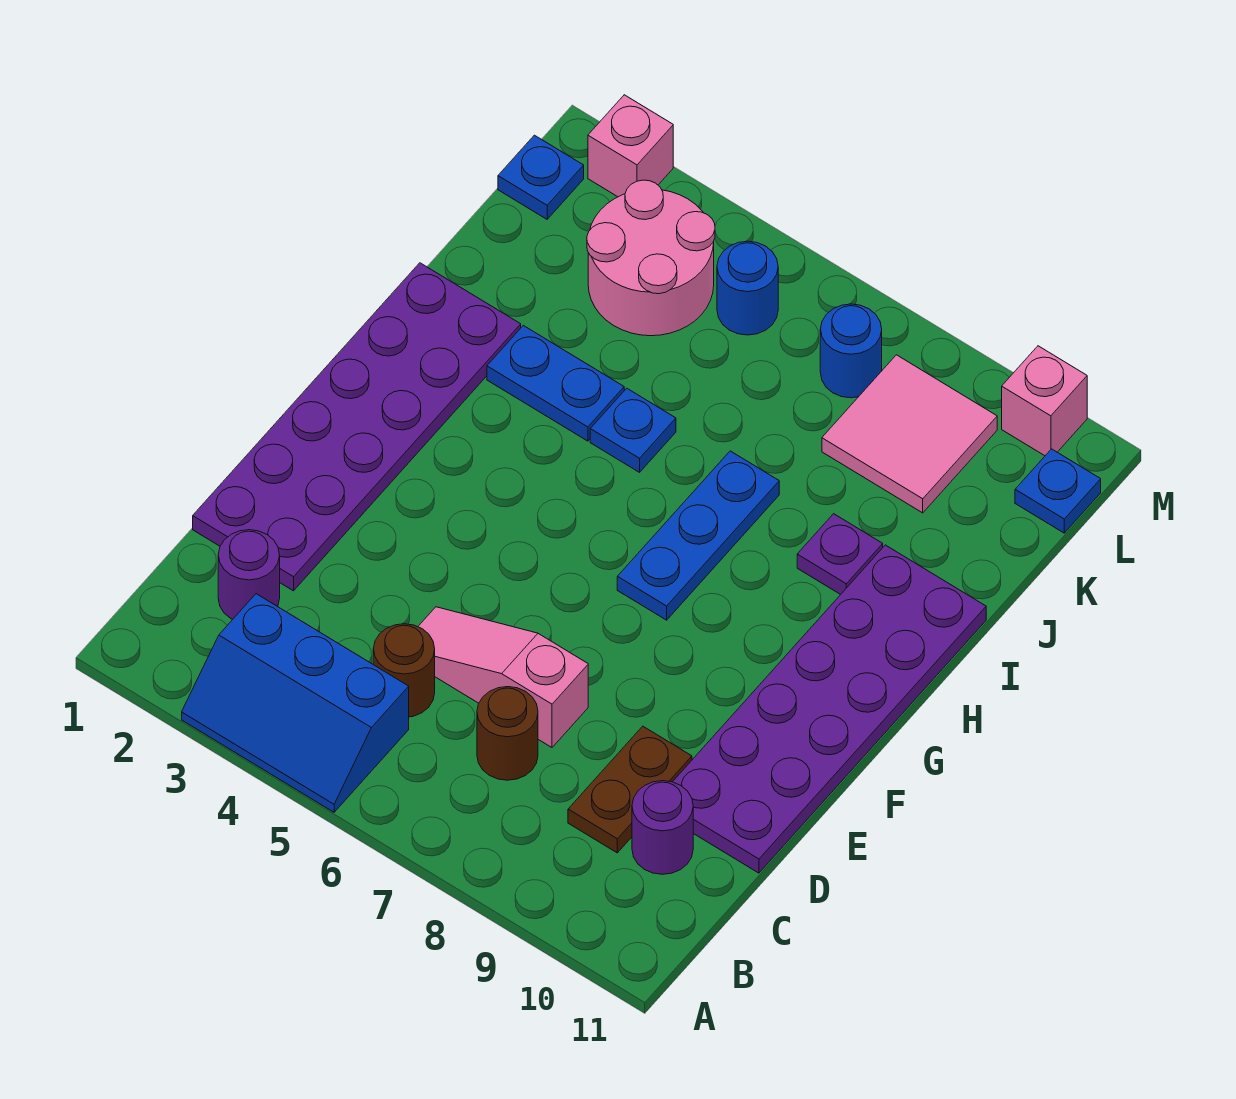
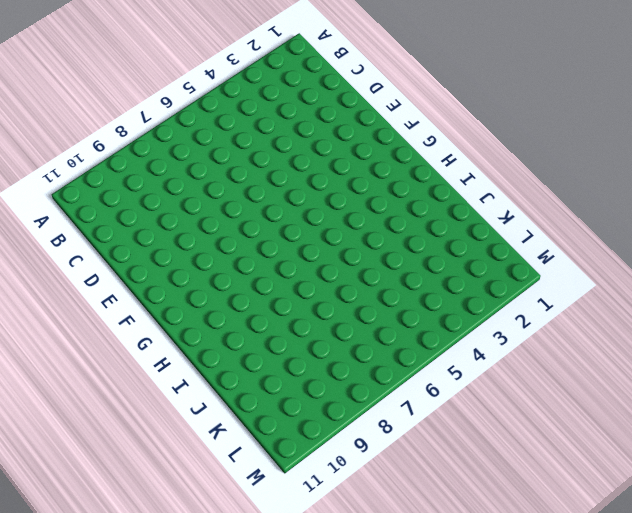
none -> blue slope A3:B5 level 1 top B
none -> purple round brick C2 level 1
none -> brown round brick C5 level 1

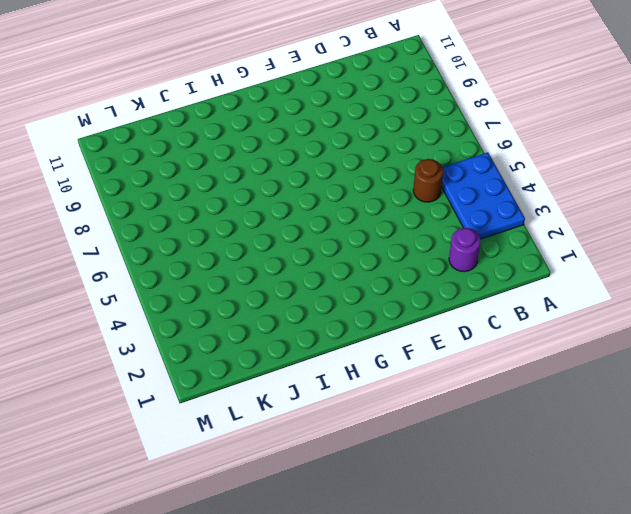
blue plate A3:B5 level 1 -> blue slope A3:B5 level 1 top B
none -> brown round brick C7 level 1
none -> brown plate C9:D9 level 1
none -> purple round brick C10 level 1

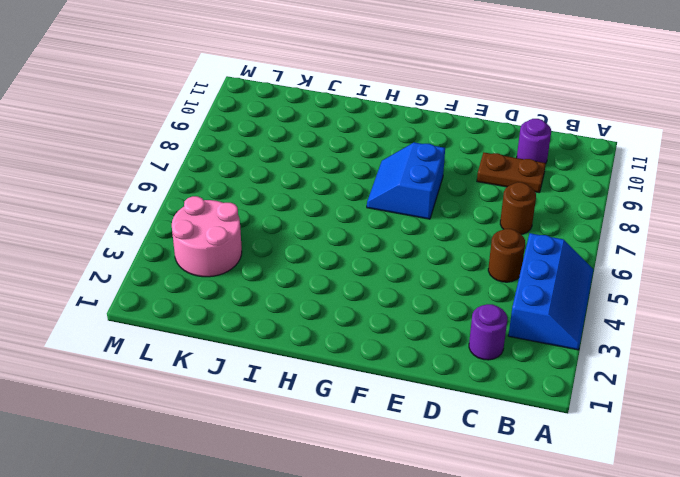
blue slope F7:G8 level 1 top F -> blue plate G7:I7 level 1
none -> purple plate D1:I2 level 1
none -> pink slope D5:D7 level 1 top 7
none -> purple plate D10:I11 level 1

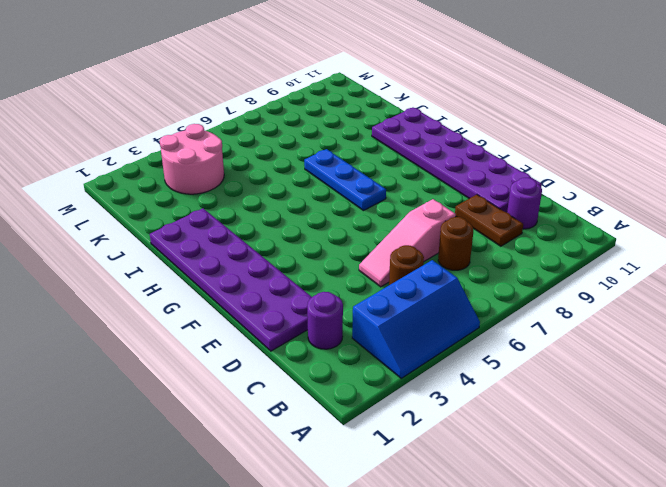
none -> blue plate I3:I4 level 1
none -> blue plate I5 level 1
none -> purple plate I9 level 1

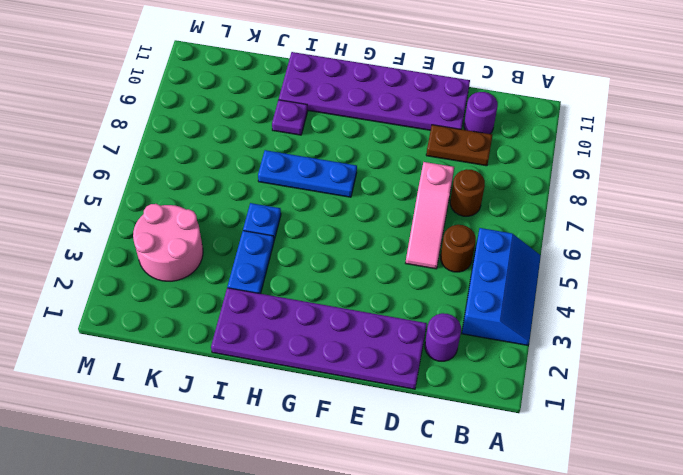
none -> pink tile K8:L9 level 1
none -> blue plate L1 level 1
none -> blue round brick L5 level 1

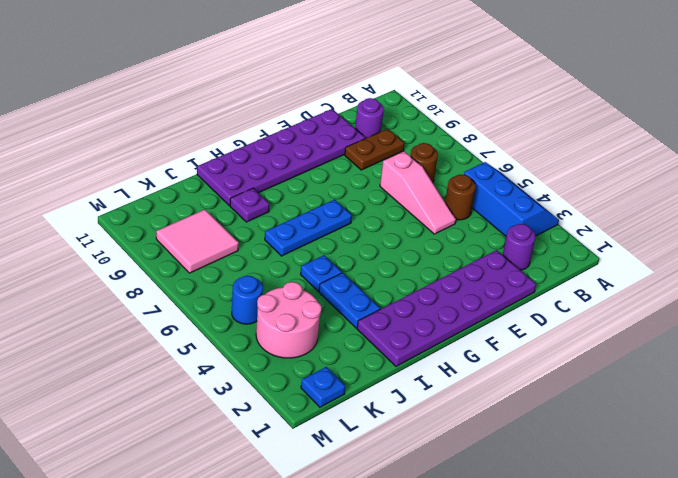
none -> blue round brick L7 level 1
none -> blue plate L11 level 1
none -> pink brick M2 level 1

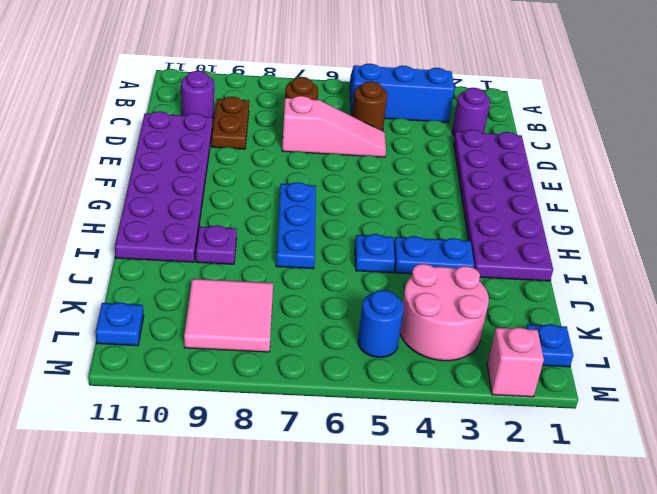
none -> blue round brick L7 level 1
none -> pink brick M10 level 1

